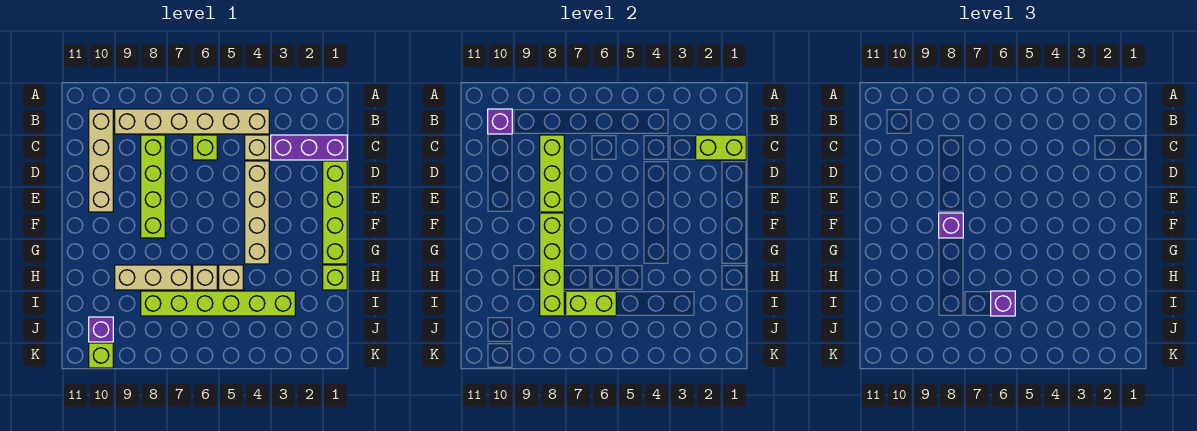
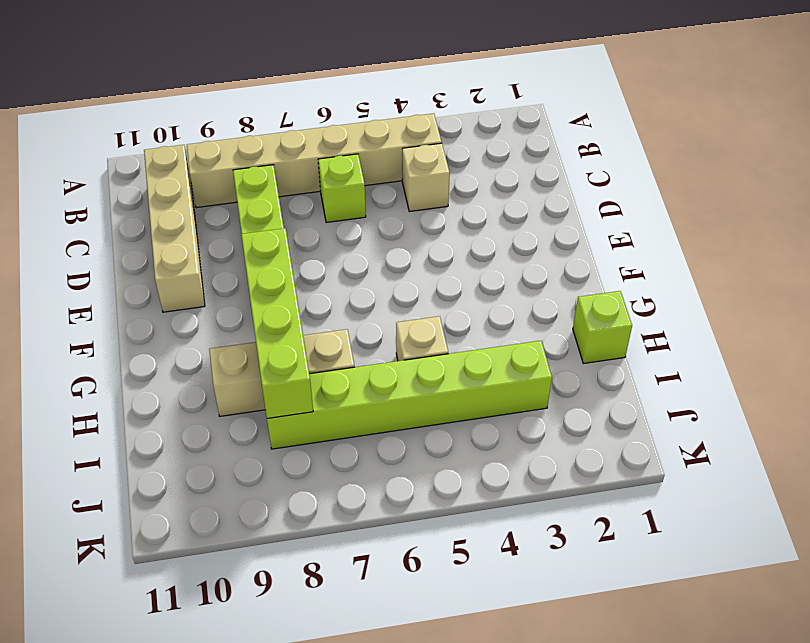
none -> purple brick C1:C3 level 1
none -> lime brick D1:G1 level 1
none -> tan brick D4:G4 level 1

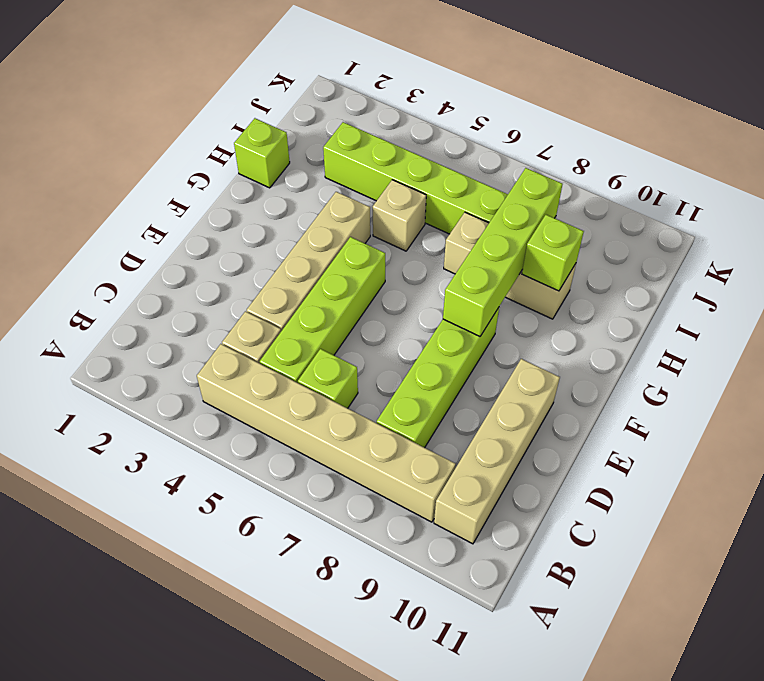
lime brick C5:F5 level 1 -> lime brick D1:G1 level 1
lime brick H9 level 2 -> lime brick K10 level 1
none -> purple brick C1:C3 level 1
none -> tan brick H6 level 1
none -> purple brick J10 level 1

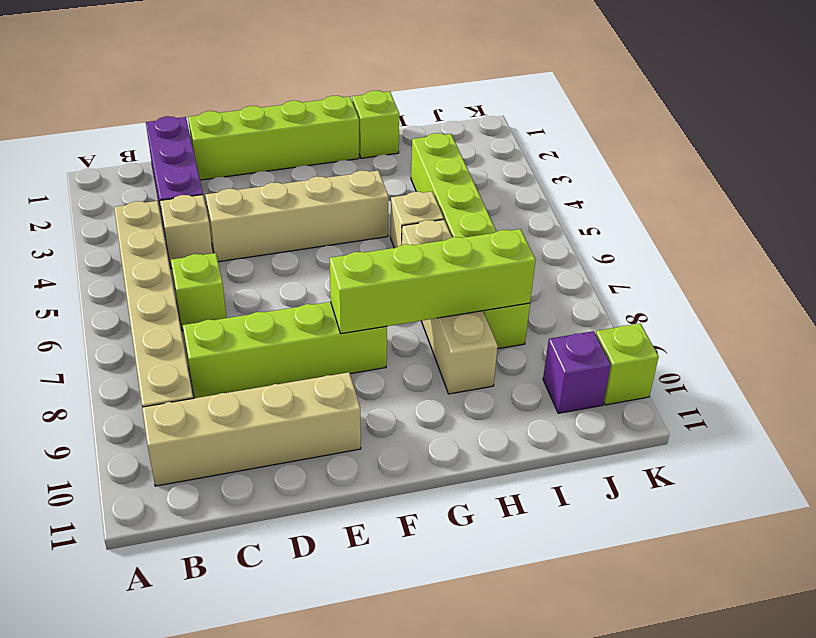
none -> purple brick B10 level 2
none -> lime brick C1:C2 level 2
none -> lime brick C8:E8 level 2

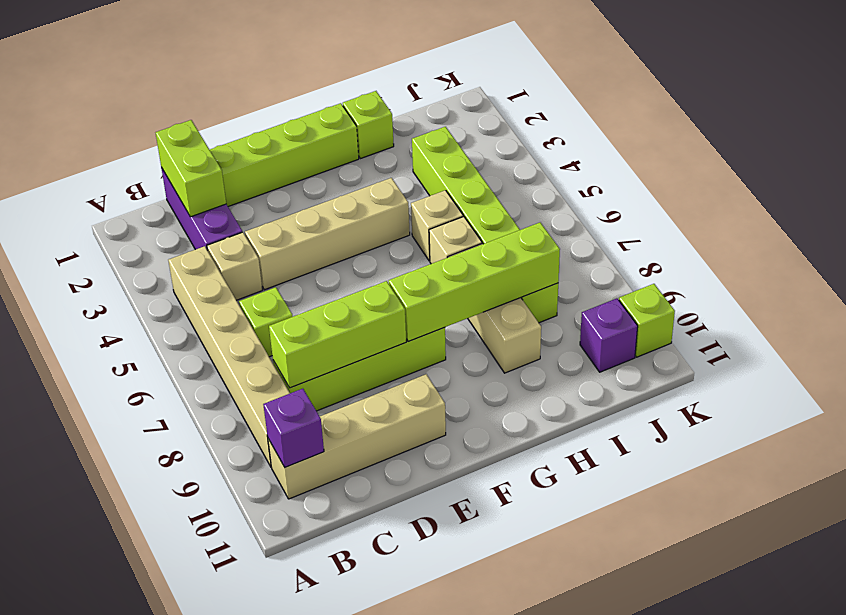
none -> lime brick I6:I7 level 2
none -> purple brick F8 level 3
none -> purple brick I6 level 3

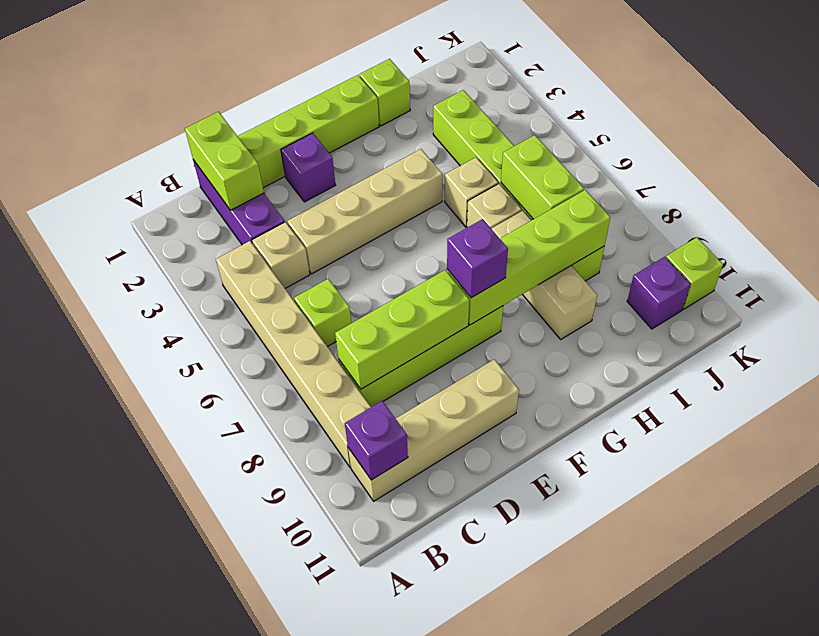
purple brick E2 level 1 -> purple brick I6 level 3

